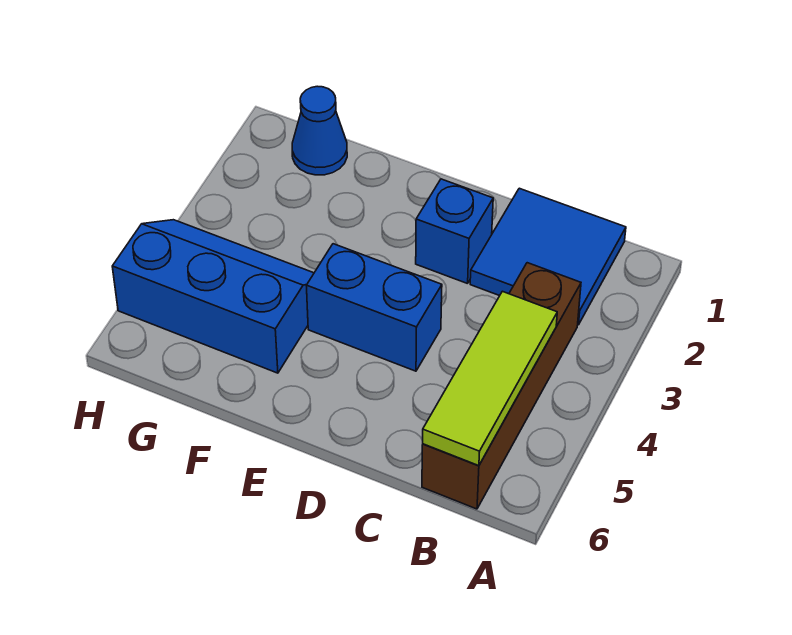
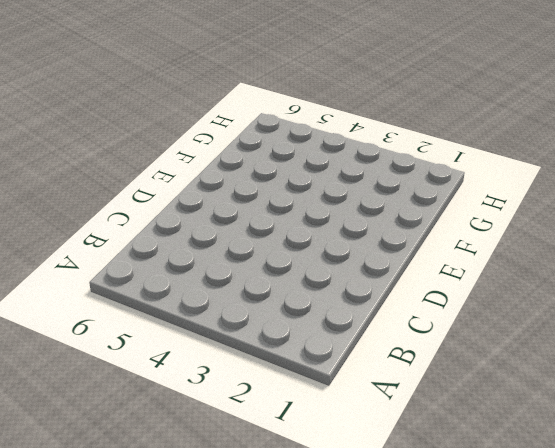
none -> blue tile B1:C2 level 1
none -> brown brick B3:B6 level 1

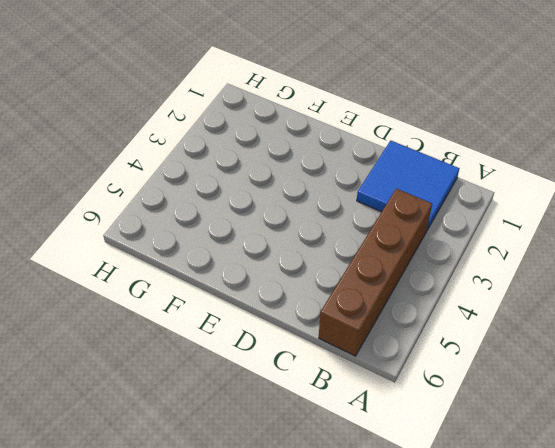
none -> blue brick D2 level 1
none -> blue brick D4:E4 level 1

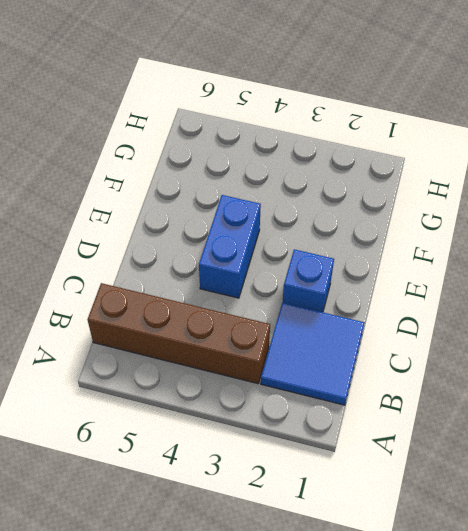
none -> blue slope F4:H5 level 1 top 5
none -> blue cone G1 level 1

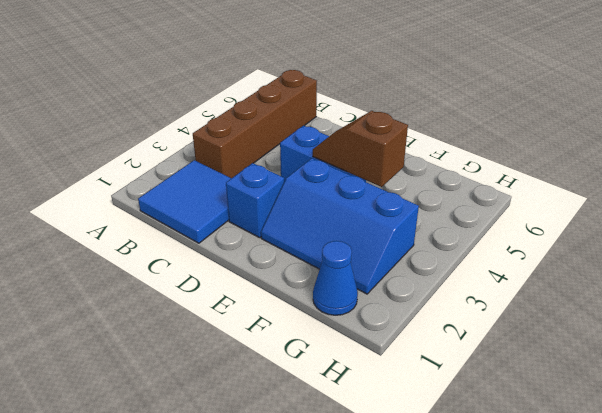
blue slope E2:G3 level 1 top 3 -> blue slope F4:H5 level 1 top 5
brown slope E4:F4 level 2 top F -> none
none -> lime tile B4:B6 level 2

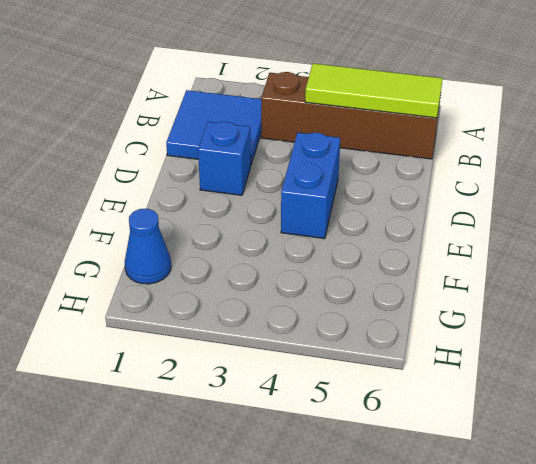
none -> blue slope F4:H5 level 1 top 5

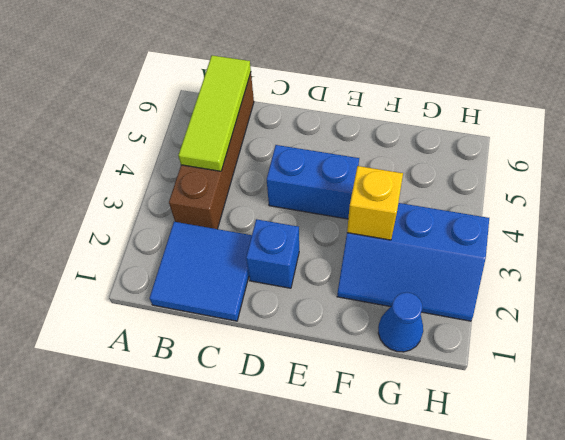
blue slope F2:H3 level 1 top 3 -> blue slope F4:H5 level 1 top 5
yellow brick F3 level 2 -> none

